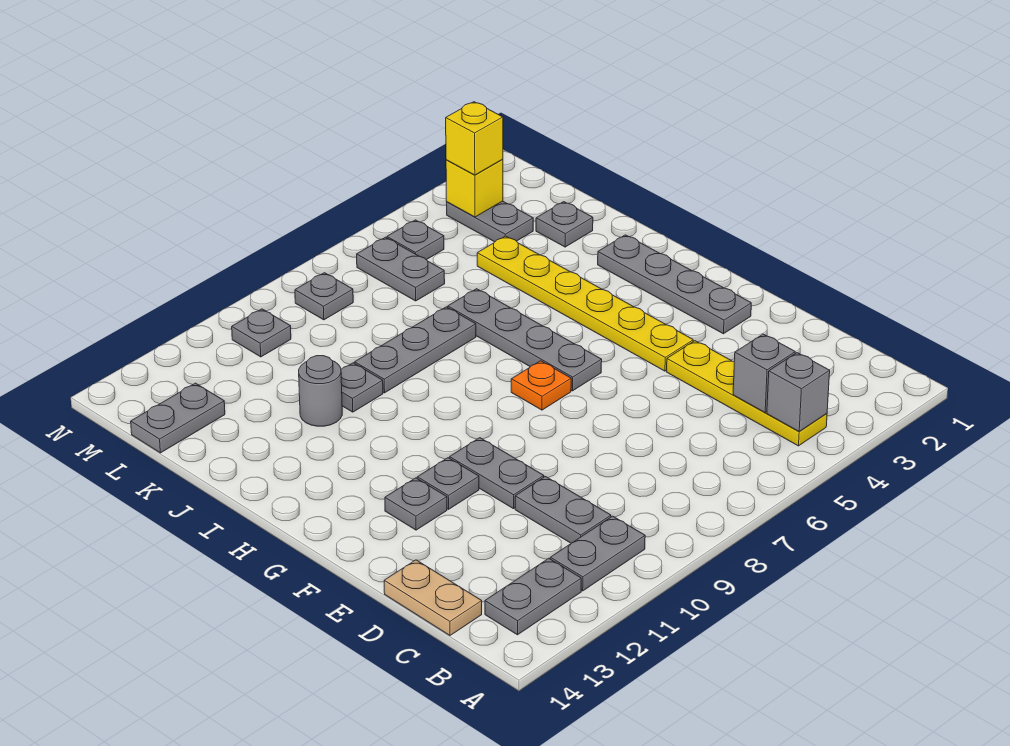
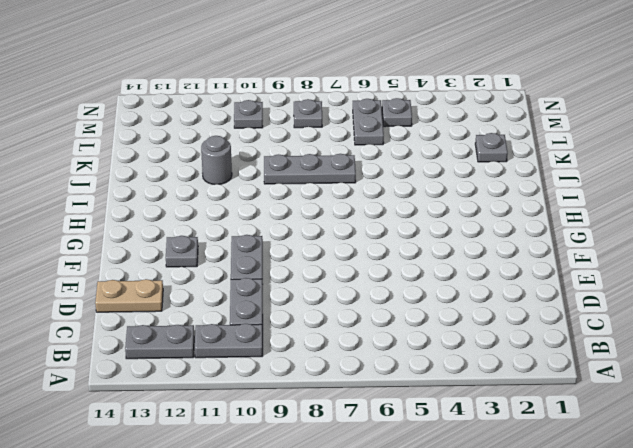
tan plate D13:D14 level 1 -> tan plate C14:D14 level 1
none -> yellow plate B4:E4 level 1
none -> grey plate F2:I2 level 1
none -> yellow plate F4:K4 level 1

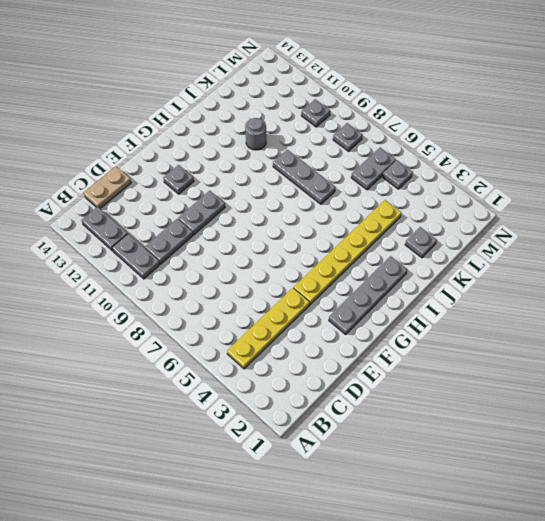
none -> grey plate F11 level 1
none -> grey plate G6:J6 level 1
none -> orange plate G7 level 1

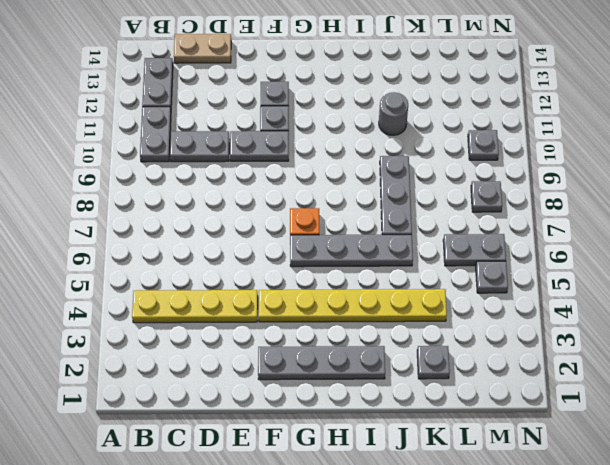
none -> grey plate J10 level 1
none -> grey plate L3:M3 level 1
none -> grey plate L13:L14 level 1

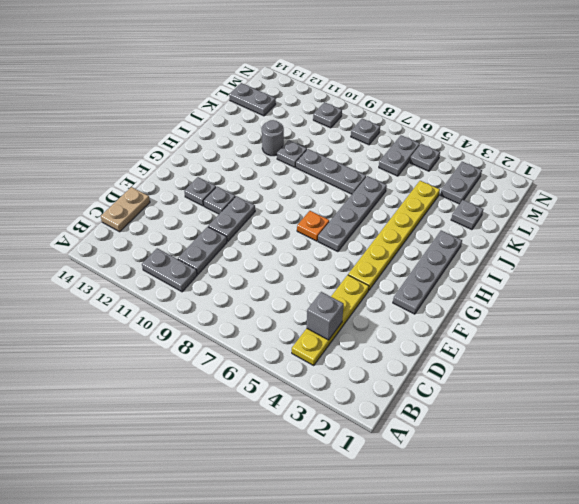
none -> grey plate B12:B13 level 1
none -> grey brick B4 level 2
none -> yellow brick M3 level 2

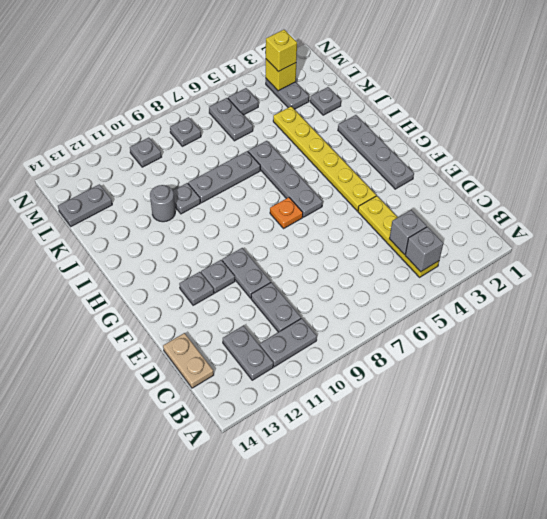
grey plate B12:C12 level 1 -> grey plate B12:B13 level 1

